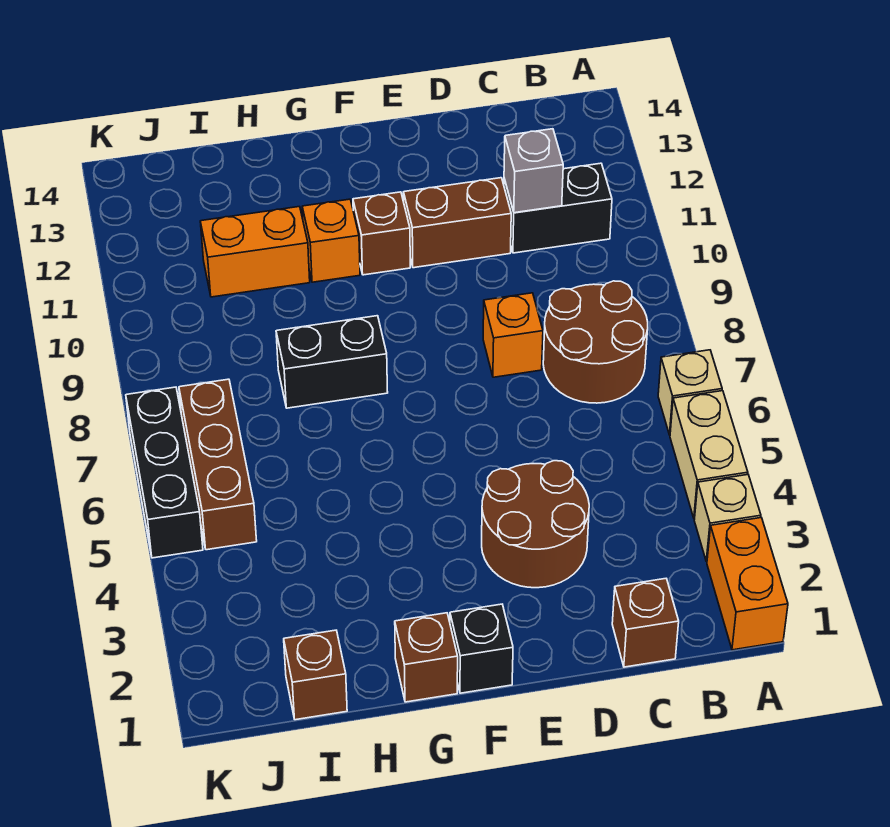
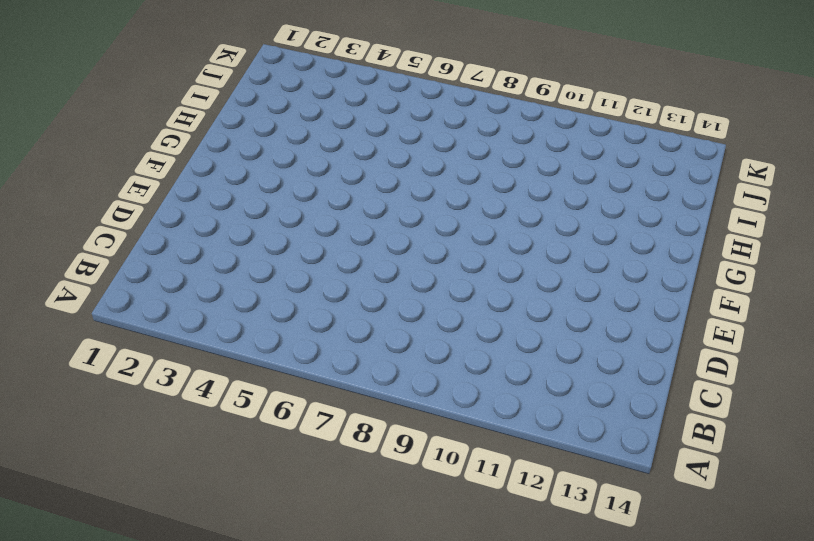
none -> orange brick A1:A2 level 1
none -> tan brick A3 level 1
none -> tan brick A4:A5 level 1

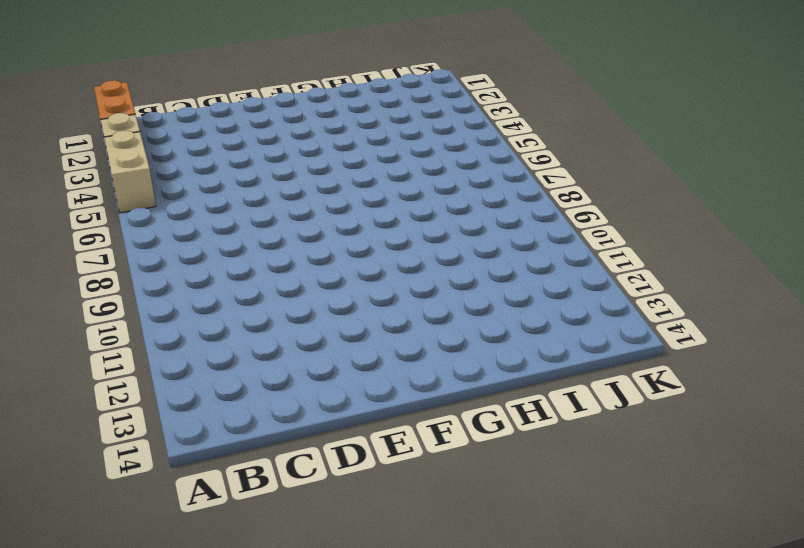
none -> tan brick A6 level 1
none -> brown round brick B7:C8 level 1
none -> black brick B11:C11 level 1

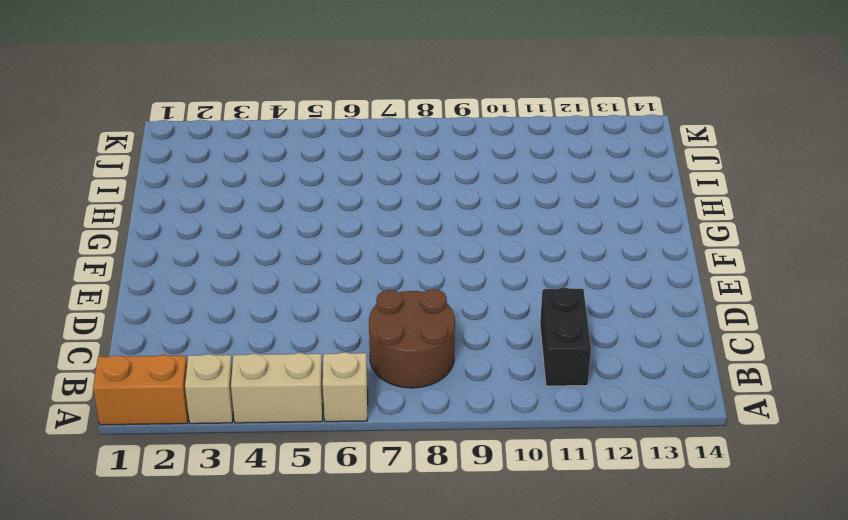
none -> brown brick C1 level 1
none -> brown round brick D3:E4 level 1
none -> orange brick D8 level 1

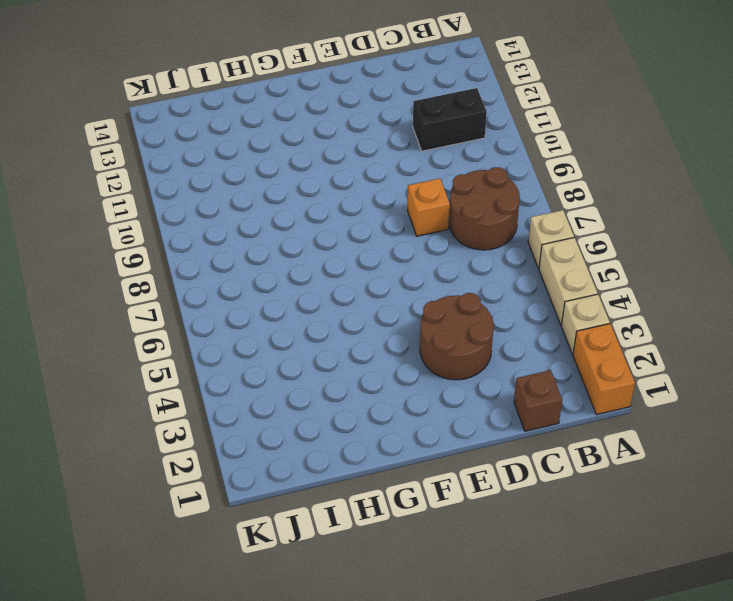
none -> brown brick D11:E11 level 1
none -> black brick F1 level 1
none -> brown brick F11 level 1

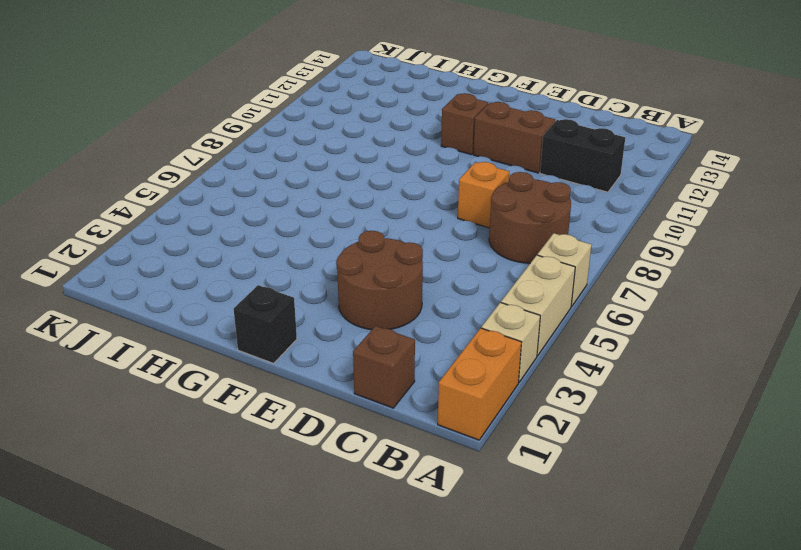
none -> brown brick G1 level 1
none -> black brick G8:H8 level 1
none -> orange brick G11 level 1

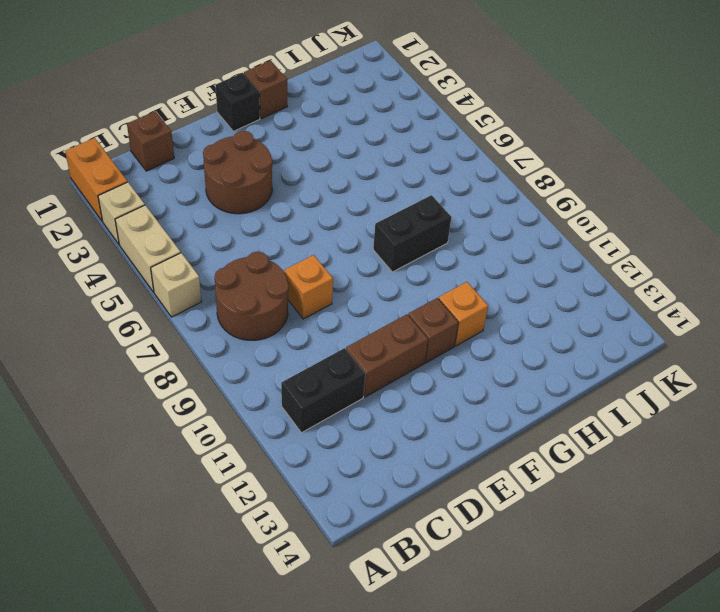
none -> orange brick H11:I11 level 1
none -> brown brick I1 level 1
none -> brown brick J5:J7 level 1

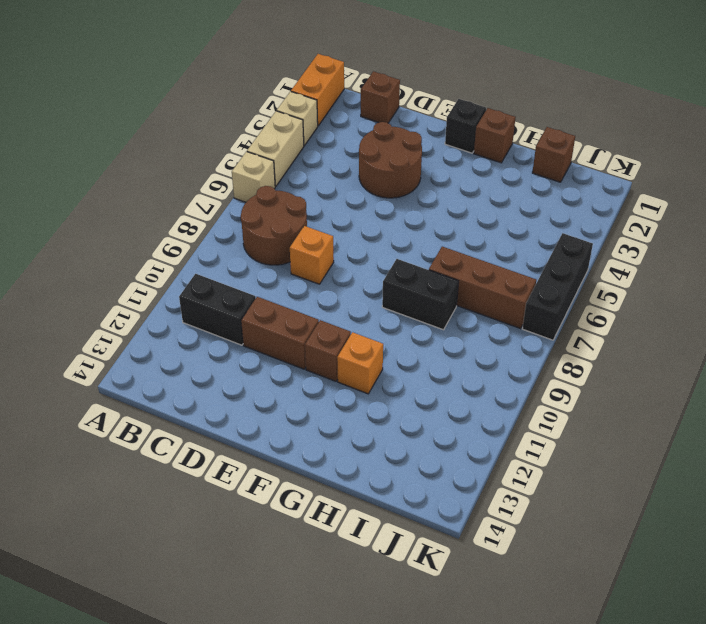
brown brick H7:J7 level 1 -> brown brick J5:J7 level 1
none -> orange brick H11:I11 level 1
none -> grey brick C11 level 2

